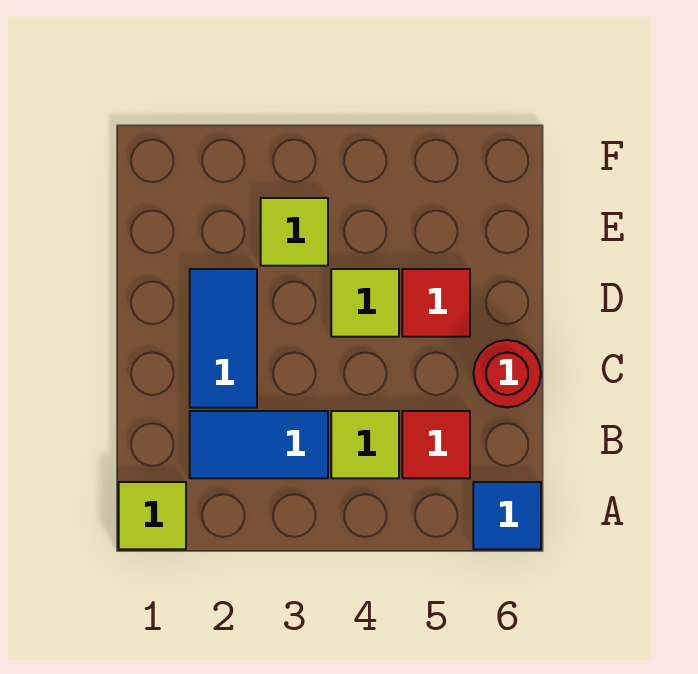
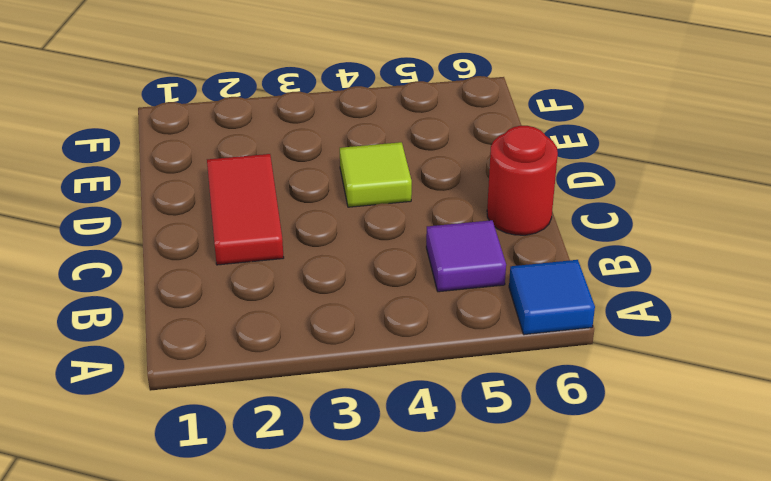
purple tile B5 level 1 -> red tile B5 level 1
red tile C2:D2 level 1 -> blue tile C2:D2 level 1
none -> lime tile A1 level 1
none -> blue tile B2:B3 level 1

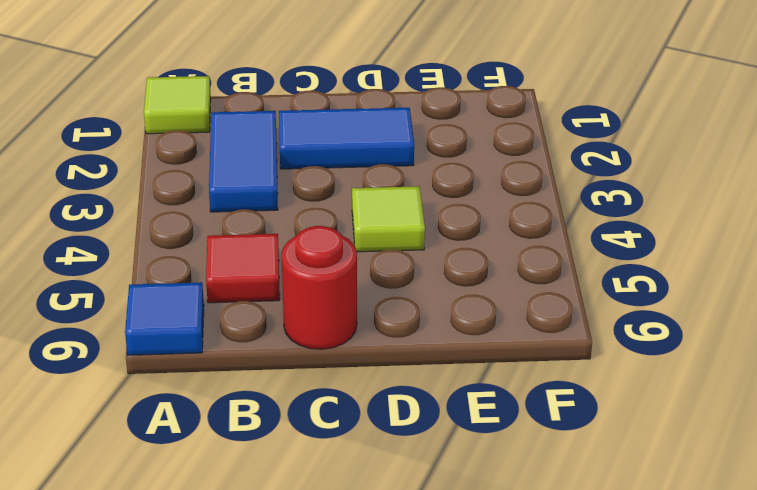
none -> lime tile B4 level 1
none -> red tile D5 level 1

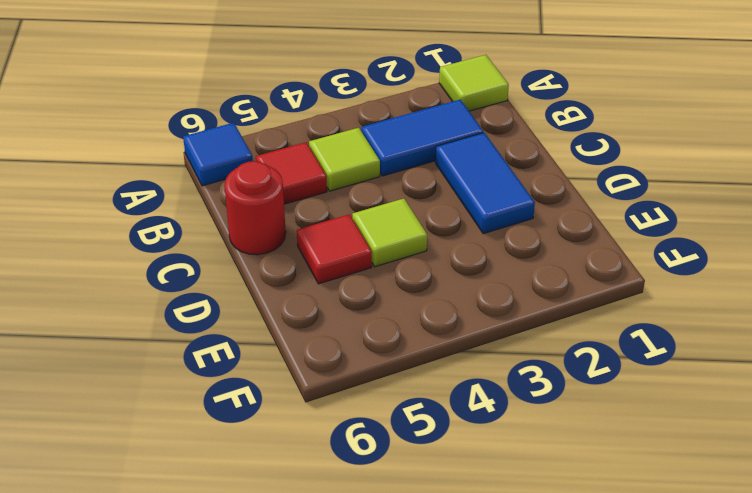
none -> lime tile E3 level 1

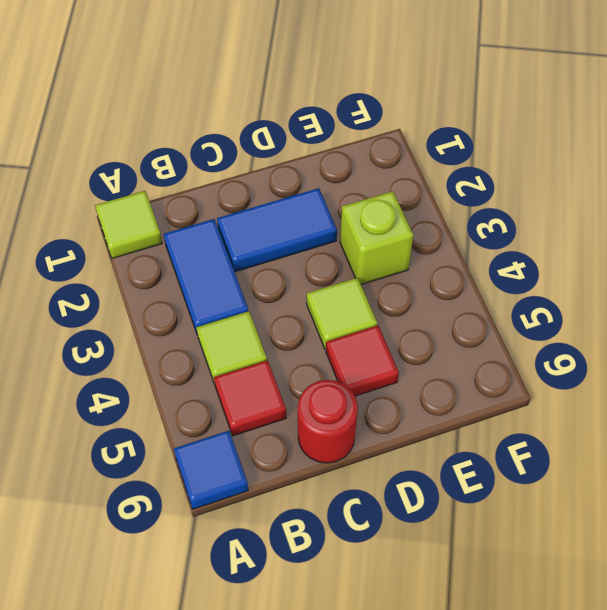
lime brick E3 level 1 -> lime tile E3 level 1

